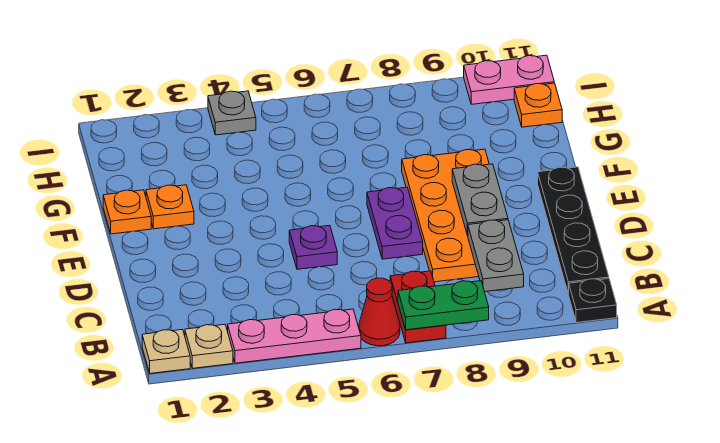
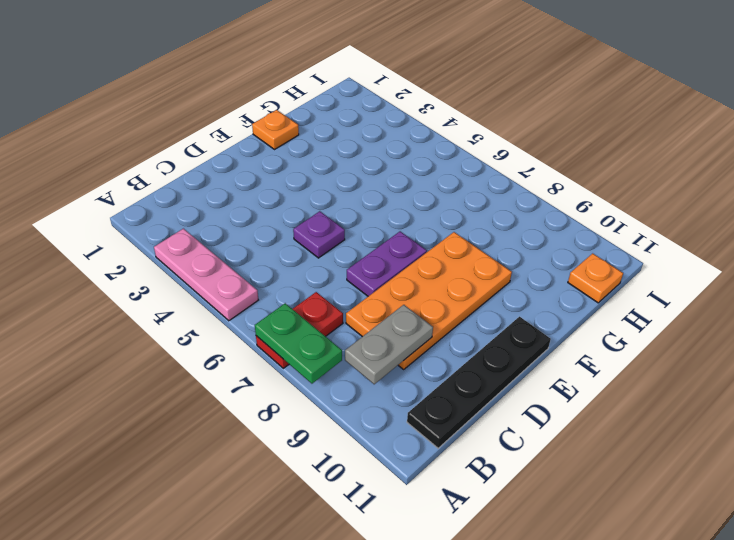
none -> tan plate A1 level 1
none -> tan plate A2 level 1
none -> red cone A6 level 1

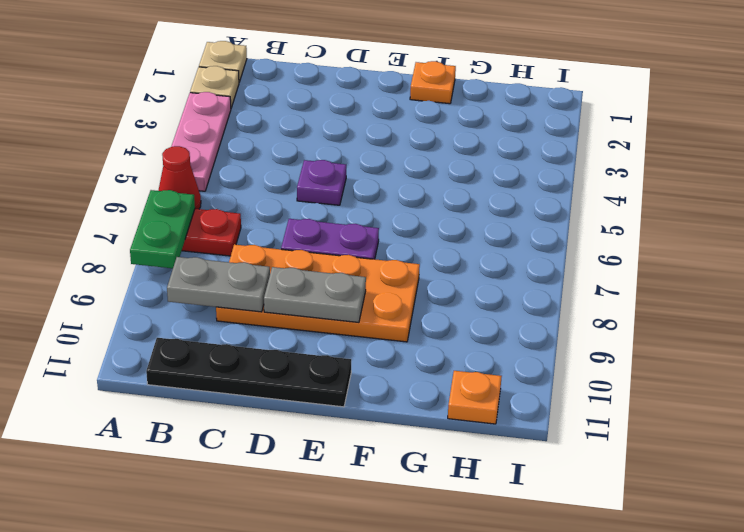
none -> black plate A11 level 1
none -> orange plate F2 level 1
none -> grey plate I4 level 1

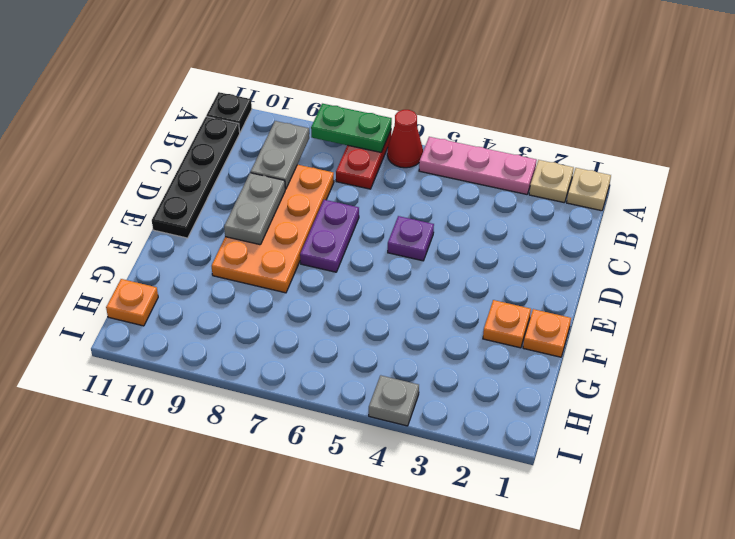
none -> pink plate I10:I11 level 1

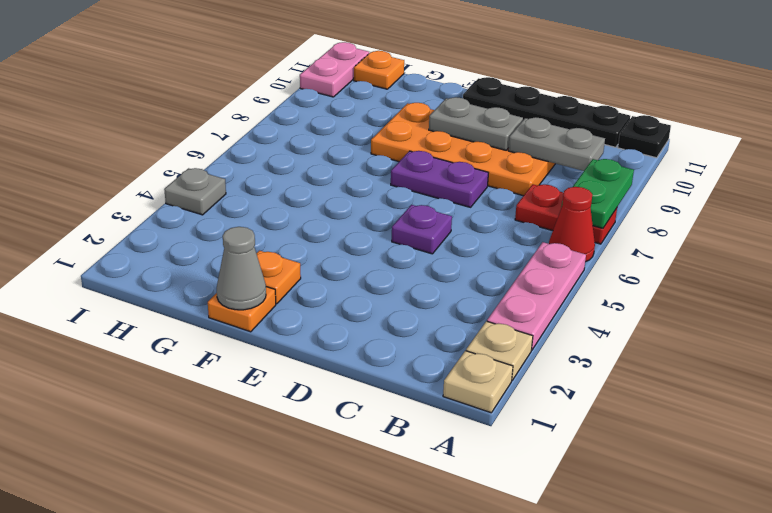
grey cone F1 level 2 -> none

